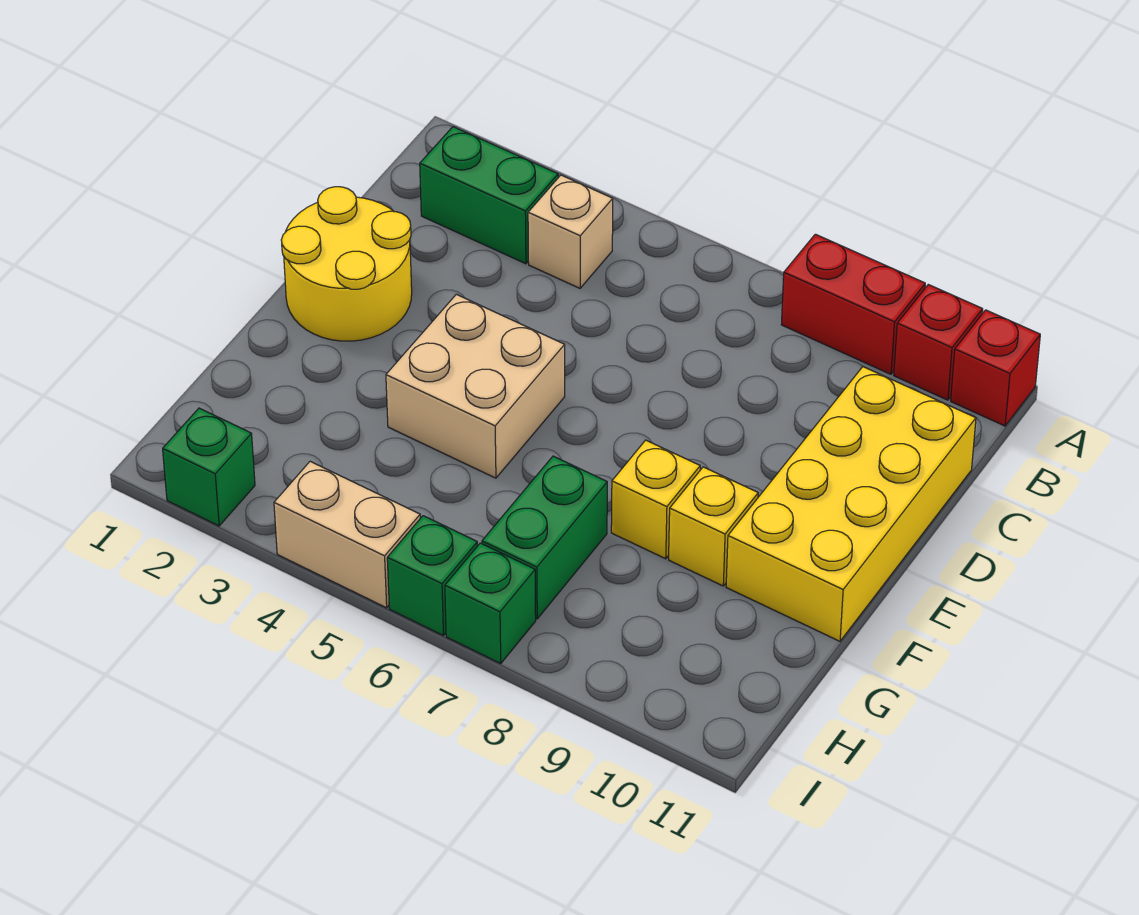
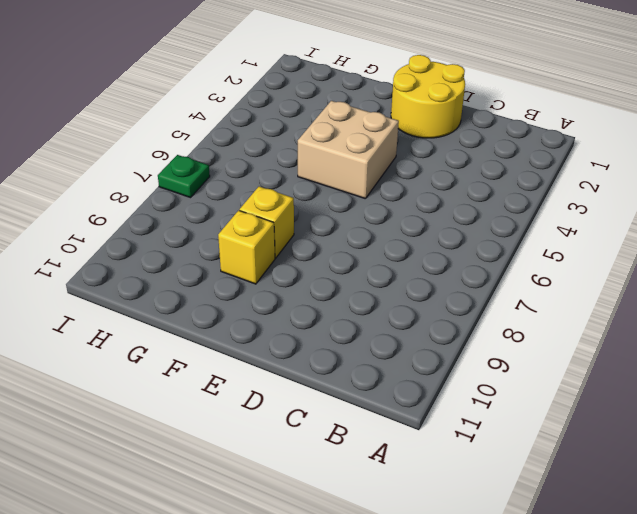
green plate I7 level 1 -> green brick I7 level 1
none -> red brick A8:A9 level 1
none -> red brick A10 level 1
none -> red brick A11 level 1

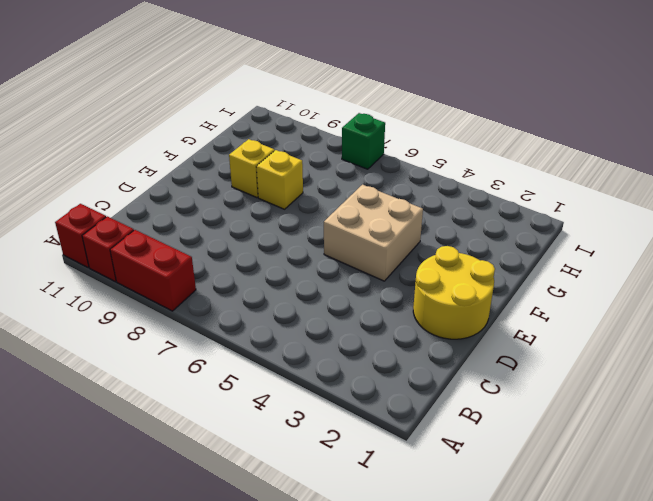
none -> green brick B2:B3 level 1
none -> tan brick B4 level 1
none -> yellow brick C10:F11 level 1

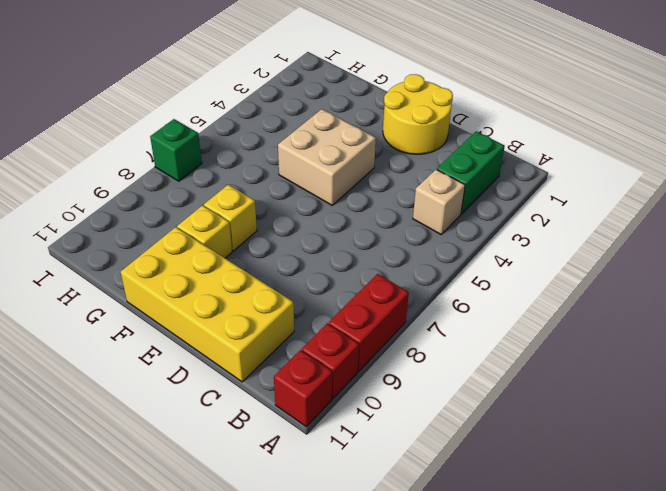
none -> green brick G7:H7 level 1
none -> green brick I2 level 1
none -> tan brick I4:I5 level 1

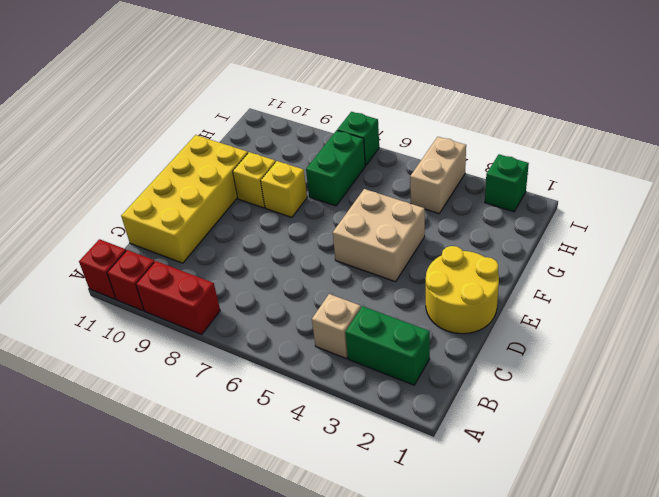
tan brick H4:I4 level 1 -> tan brick I4:I5 level 1
none -> green brick I6 level 1

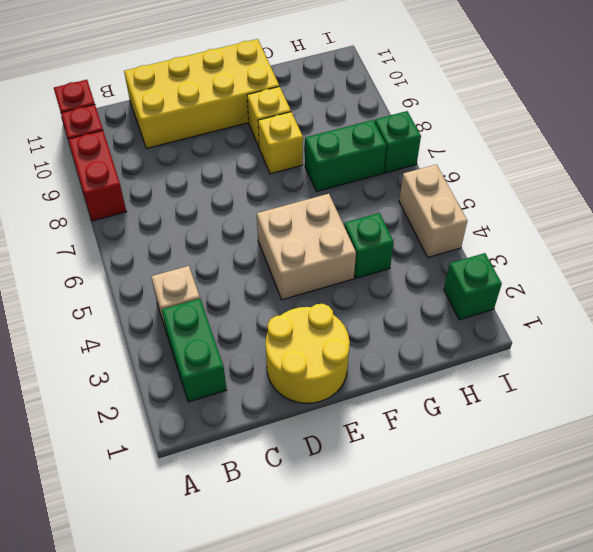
green brick G4 level 1 -> green brick I6 level 1

